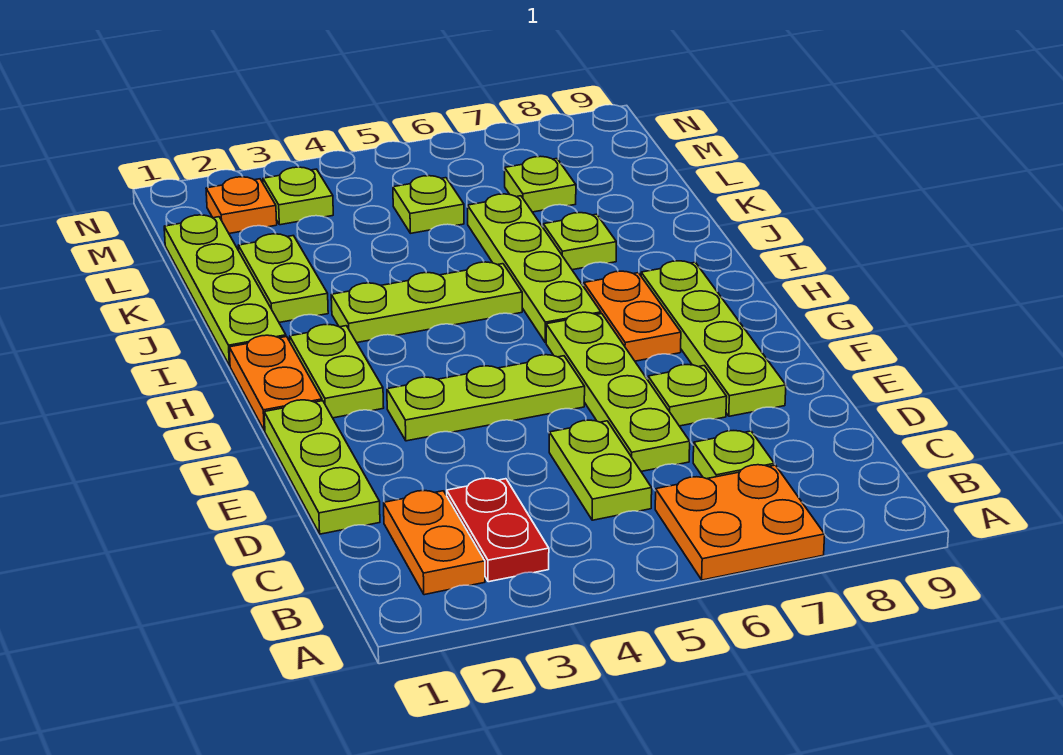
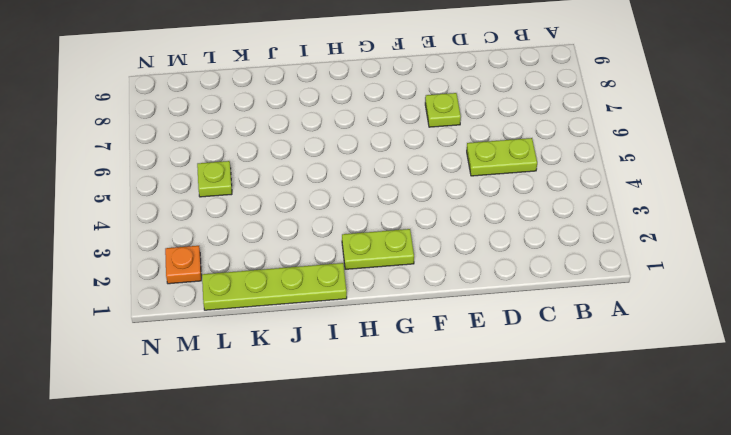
none -> orange plate A6:B7 level 1
none -> orange plate B2:C2 level 1
none -> red plate B3:C3 level 1

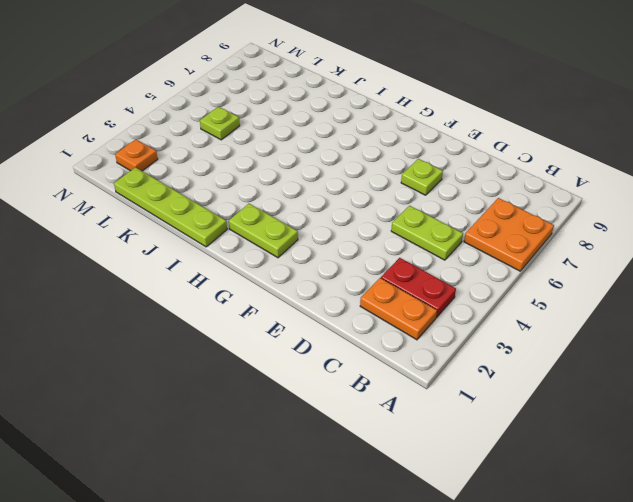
none -> lime plate C7 level 1
none -> lime plate D1:F1 level 1
none -> lime plate D6:G6 level 1

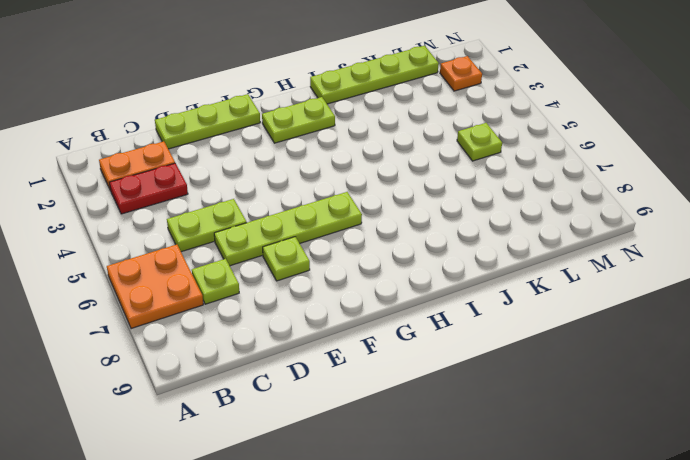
none -> lime plate E8:H8 level 1
none -> lime plate F3:F5 level 1
none -> orange plate G1:H1 level 1

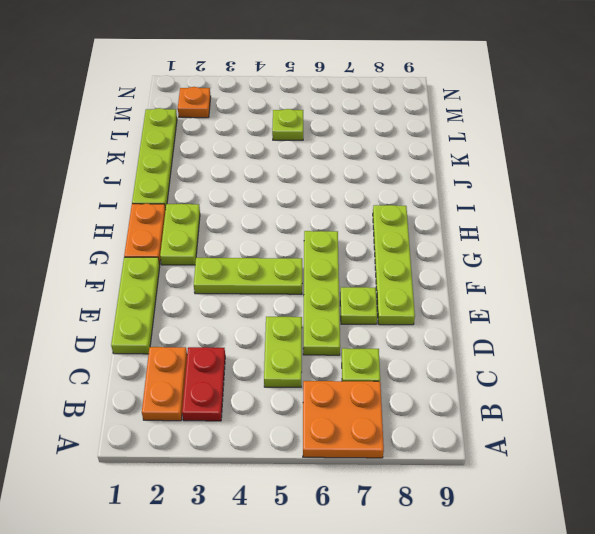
none -> orange plate G7:H7 level 1
none -> lime plate H6:K6 level 1
none -> lime plate I3:I5 level 1

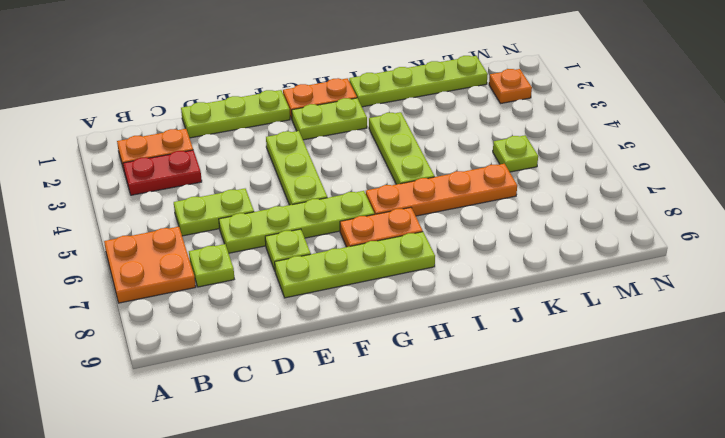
orange plate H6:K6 level 1 -> lime plate H6:K6 level 1
none -> lime plate J2:K2 level 1
none -> lime plate J7 level 1
none -> lime plate L7 level 1

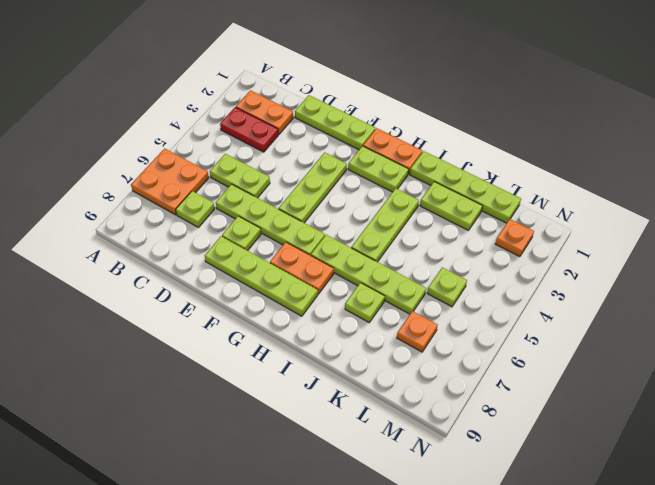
orange plate L7 level 1 -> lime plate L7 level 1
none -> lime plate M3 level 1

